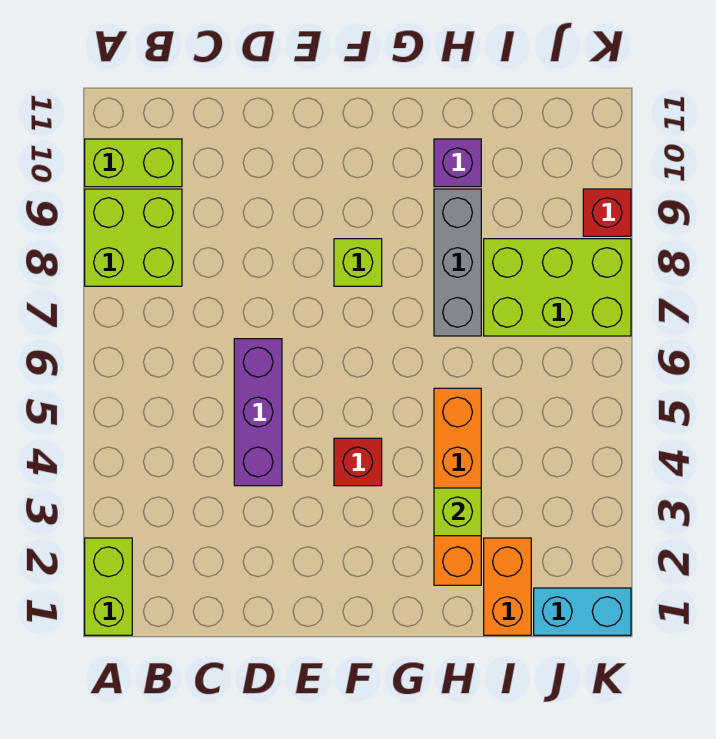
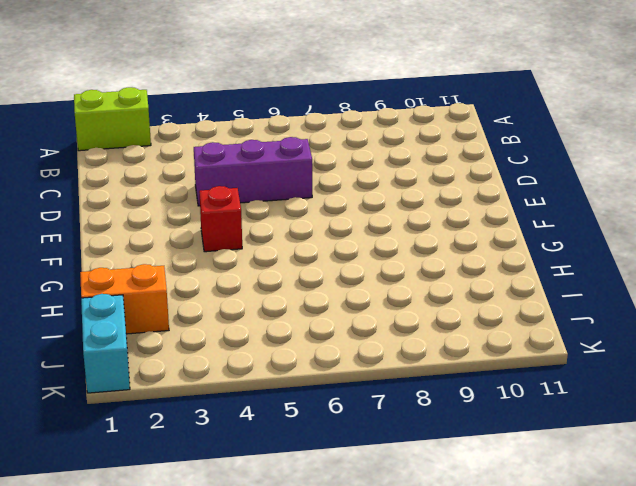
none -> lime brick A8:B9 level 1
none -> lime brick A10:B10 level 1
none -> lime brick F8 level 1

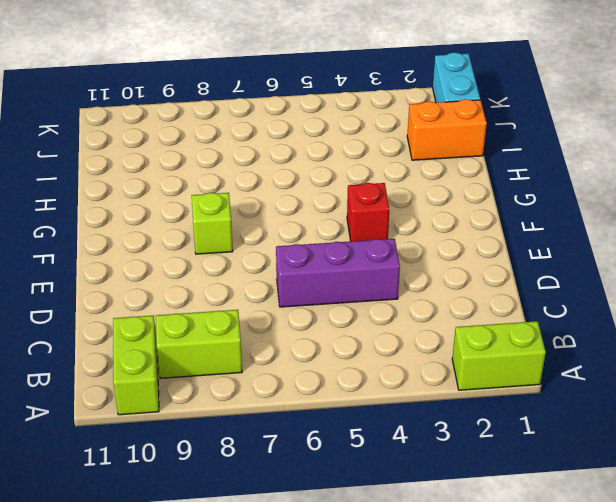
lime brick B8:B9 level 1 -> lime brick A8:B9 level 1
none -> orange brick H2:H5 level 1
none -> grey brick H7:H9 level 1
none -> purple brick H10 level 1

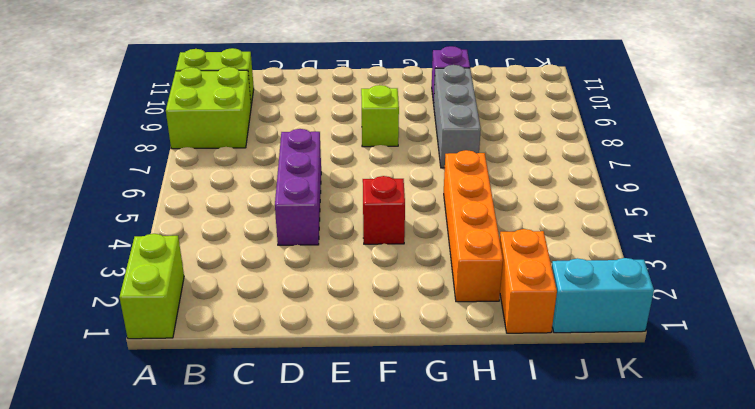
none -> lime brick I7:K8 level 1
none -> red brick K9 level 1
none -> lime brick H3 level 2

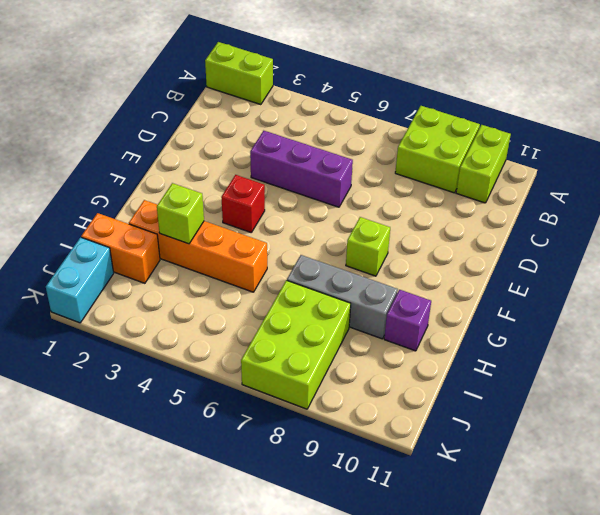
none -> red brick K9 level 1

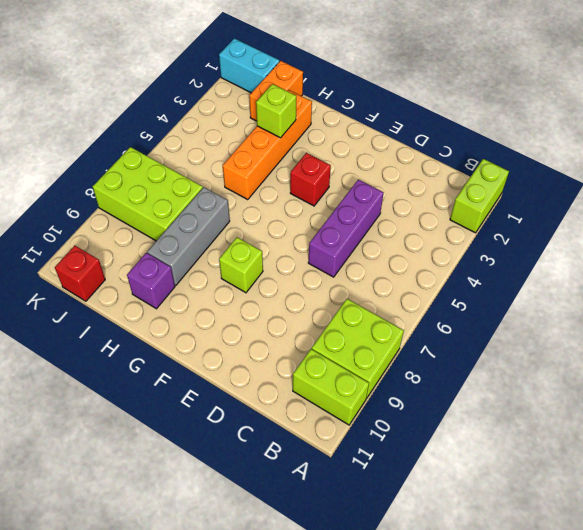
red brick J11 level 1 -> red brick K9 level 1

